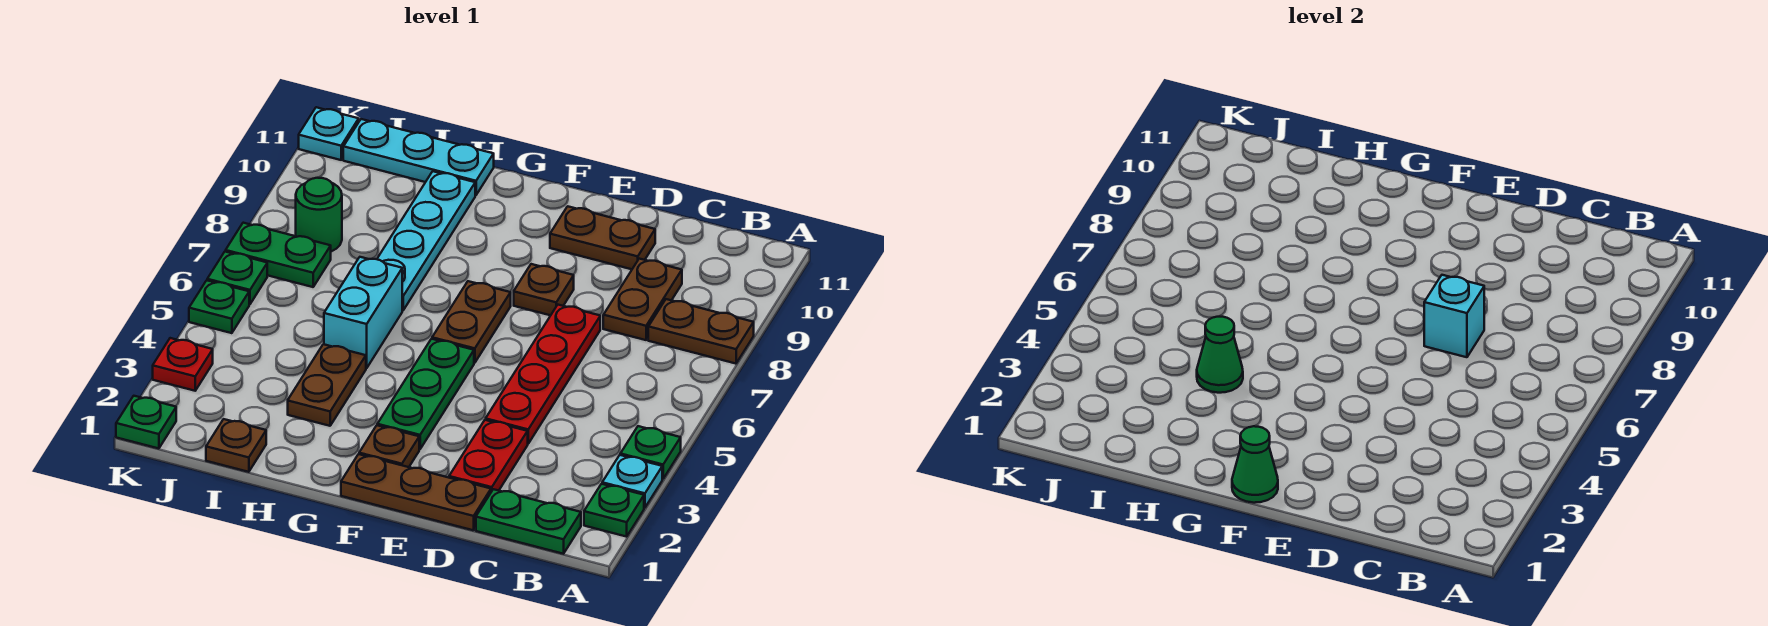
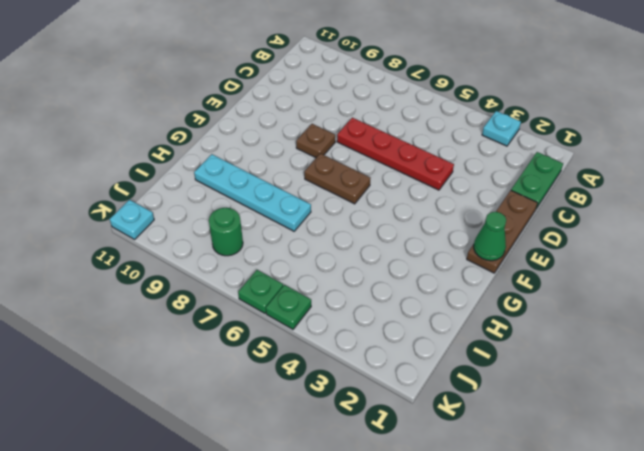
none -> green plate A2 level 1
none -> green plate A4 level 1
none -> brown plate A8:B8 level 1

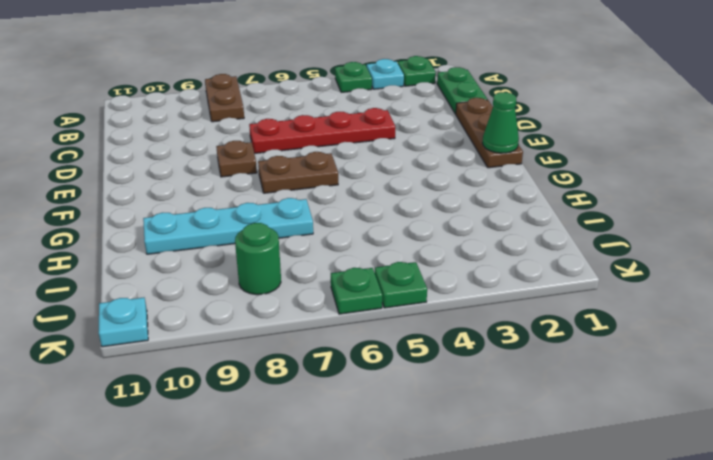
none -> brown plate C8:C9 level 1
none -> red plate D2:D3 level 1
none -> brown plate D10:E10 level 1

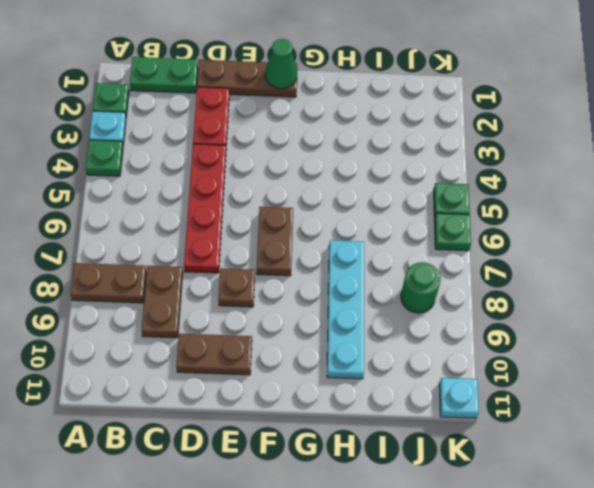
none -> brown plate F2 level 1
none -> green plate F3:F5 level 1
none -> brown plate H3:H4 level 1

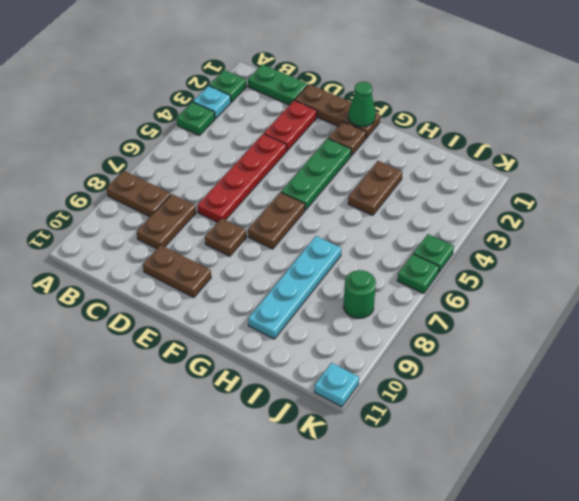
none -> cyan brick H5:H6 level 1
none -> cyan plate H11:J11 level 1
none -> brown plate I1 level 1

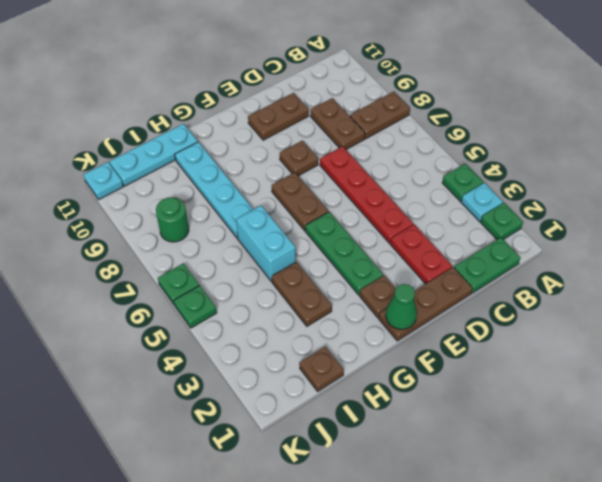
none -> green plate J7:K7 level 1
none -> green plate K1 level 1
none -> red plate K3 level 1

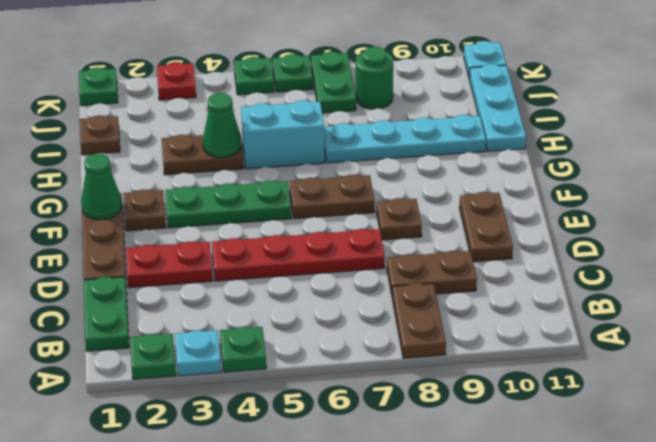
none -> cyan brick D7 level 2

